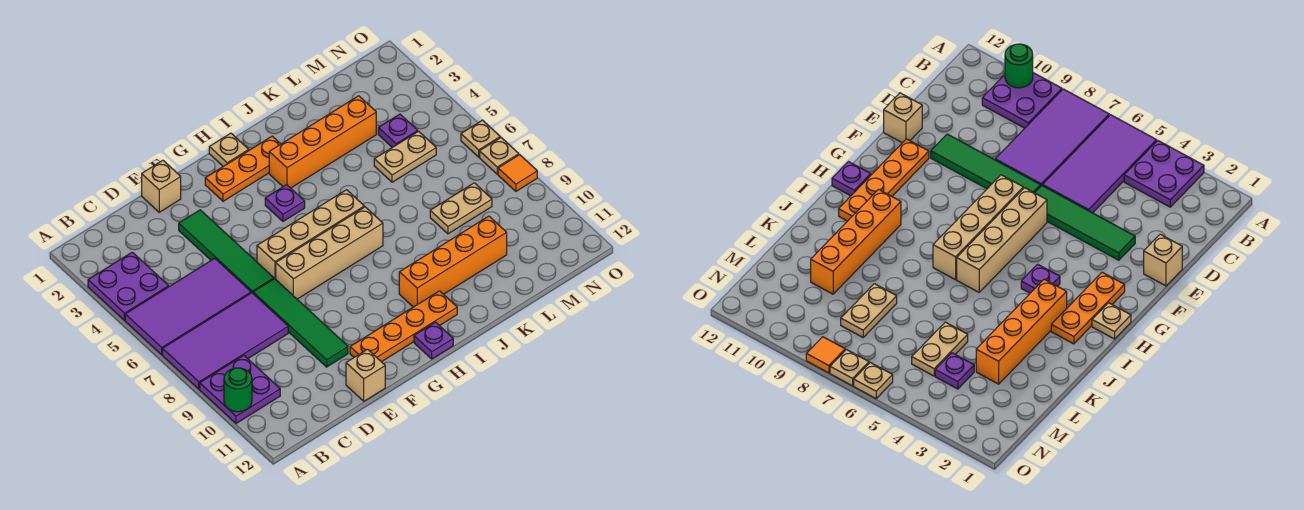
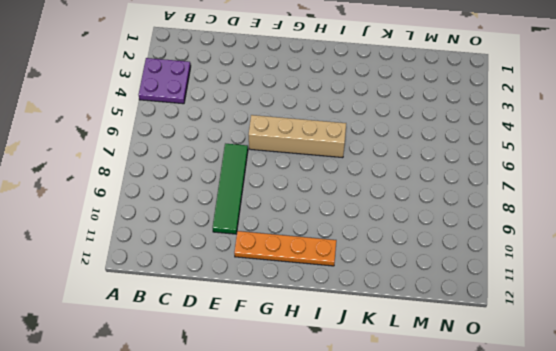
none -> purple tile A5:D6 level 1
none -> purple tile A7:D8 level 1
none -> purple plate A9:B10 level 1

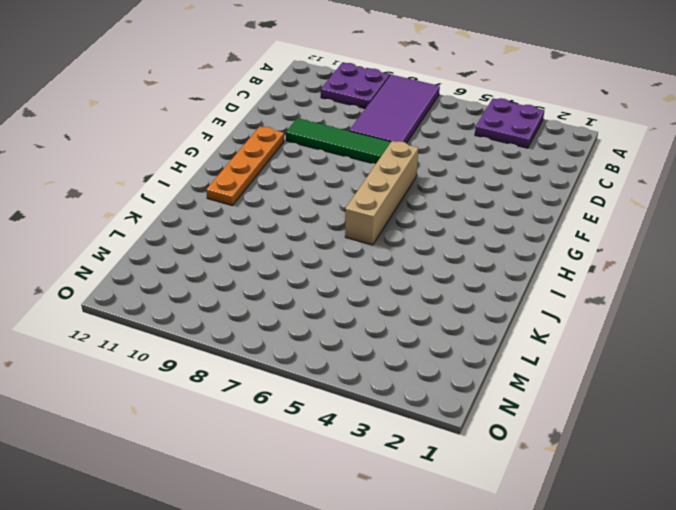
none -> purple tile A5:D6 level 1
none -> tan brick E1 level 1
none -> green tile E3:E6 level 1

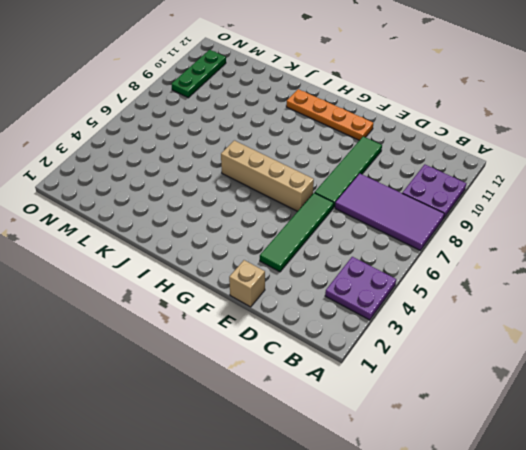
green plate N9:N11 level 1 -> none
none -> purple tile A5:D6 level 1
none -> tan brick E12 level 1
none -> tan brick F7:I7 level 1

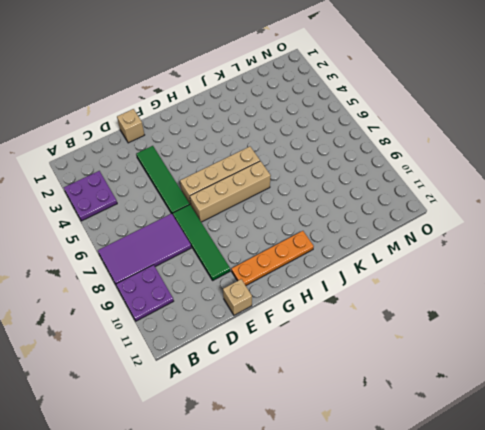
none -> purple tile A5:D6 level 1
none -> orange plate G2:I2 level 1
none -> tan plate H1 level 1

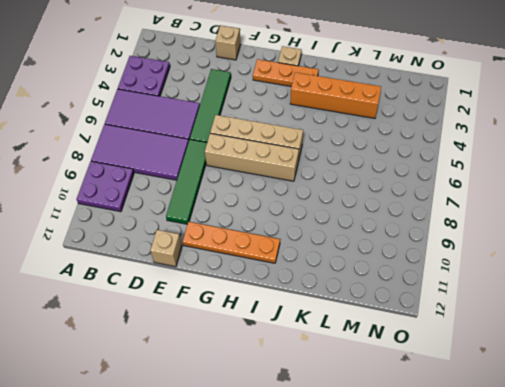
none -> purple plate H4 level 1
none -> purple plate H12 level 1
none -> orange brick I10:L10 level 1

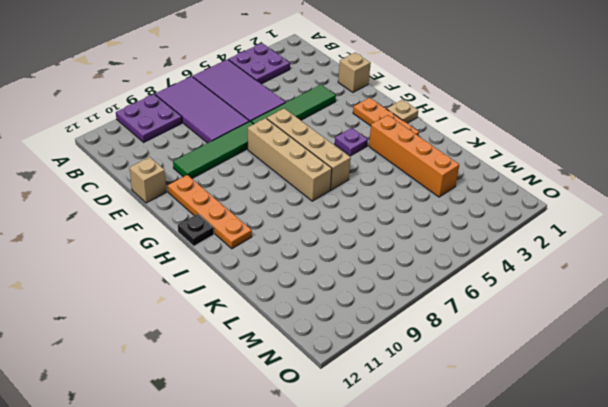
black plate H12 level 1 -> purple plate H12 level 1
none -> orange brick I10:L10 level 1
none -> tan plate L5:M5 level 1
none -> tan plate L8:M8 level 1

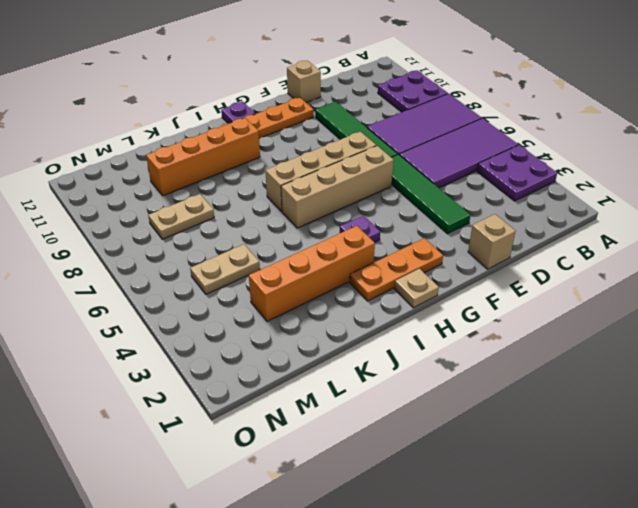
none -> purple plate M4 level 1
none -> tan plate O6 level 1
none -> tan plate O7 level 1

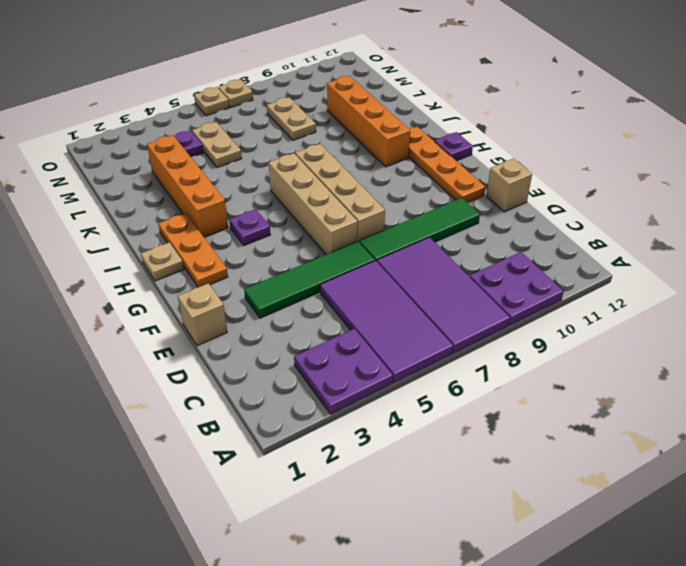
none -> orange tile O8 level 1
none -> green round brick A10 level 2

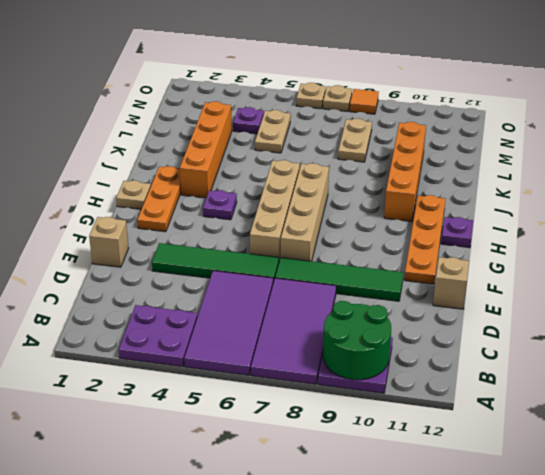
green round brick A9:B10 level 2 -> green round brick A10 level 2

